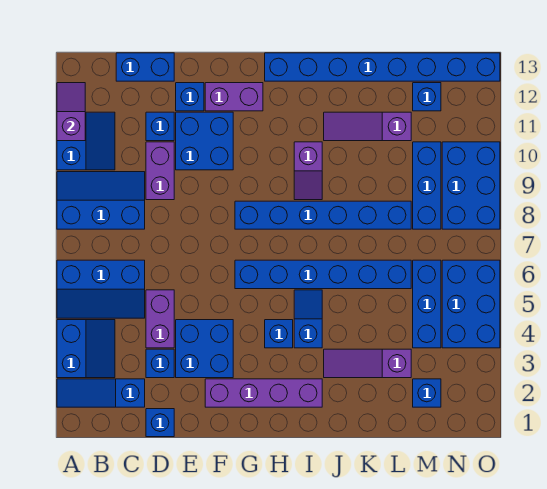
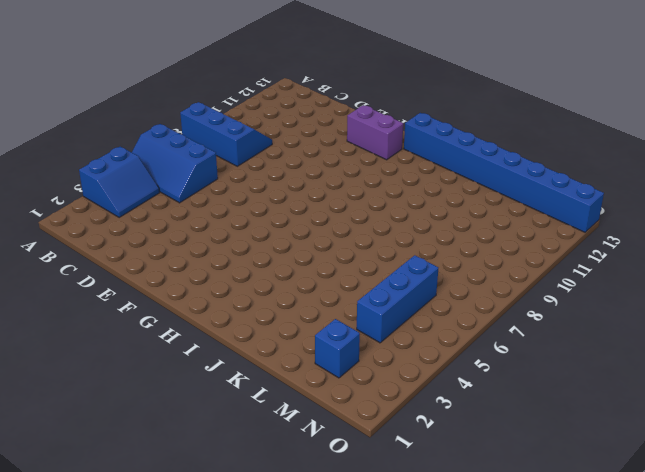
none -> blue slope A2:C2 level 1 top C
none -> blue slope A10:B11 level 1 top A
none -> blue brick C13:D13 level 1
none -> blue brick D1 level 1

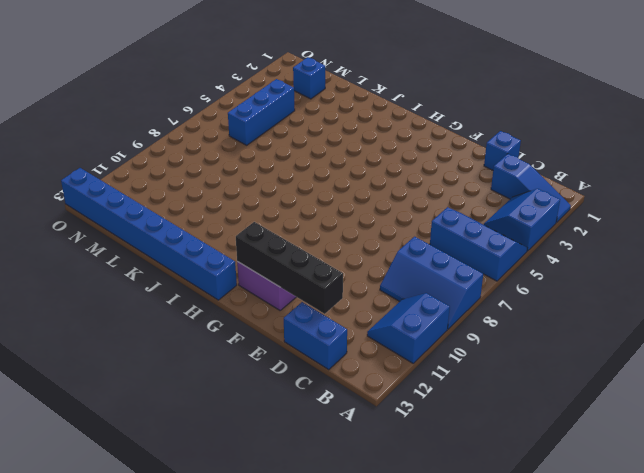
black brick D12:G12 level 2 -> none
none -> blue brick D3 level 1
none -> purple brick D4:D5 level 1
none -> purple brick D9:D10 level 1
none -> blue brick D11 level 1

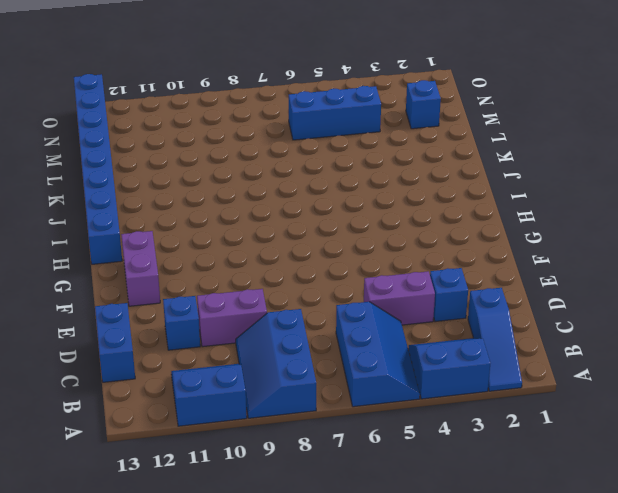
none -> blue brick D1 level 1
none -> blue brick E3:F4 level 1
none -> blue brick E10:F11 level 1
none -> blue brick E12 level 1

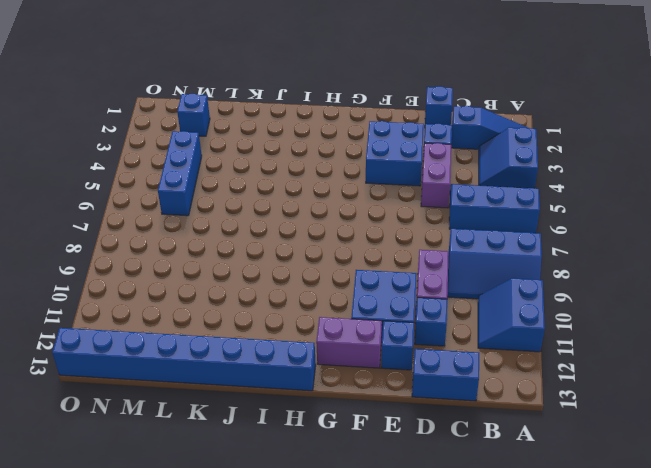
none -> purple brick F2:I2 level 1
none -> blue brick G6:L6 level 1
none -> blue brick G8:L8 level 1
none -> blue brick H4 level 1

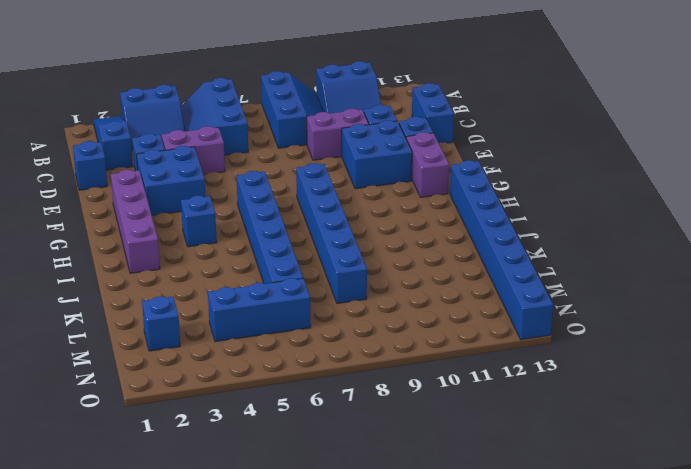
none -> blue slope I4:I5 level 1 top 4
none -> purple slope I9:I10 level 1 top 10
none -> purple slope J3:L3 level 1 top L
none -> purple slope J11:L11 level 1 top L

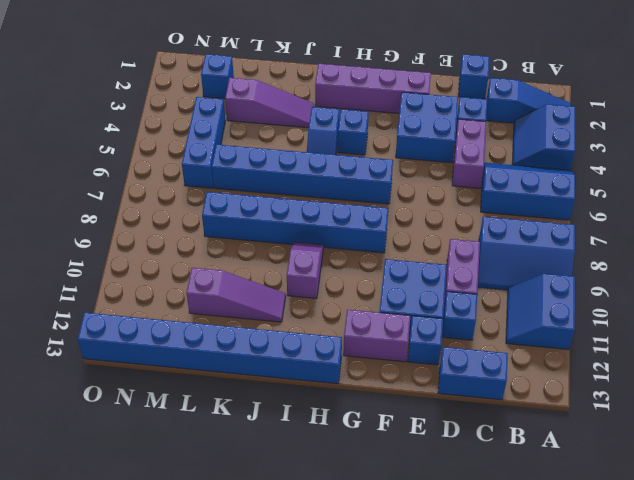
none -> blue brick M8:M10 level 1
none -> blue brick M12 level 1
none -> blue brick N4:O6 level 1
none -> blue brick N8:O10 level 1

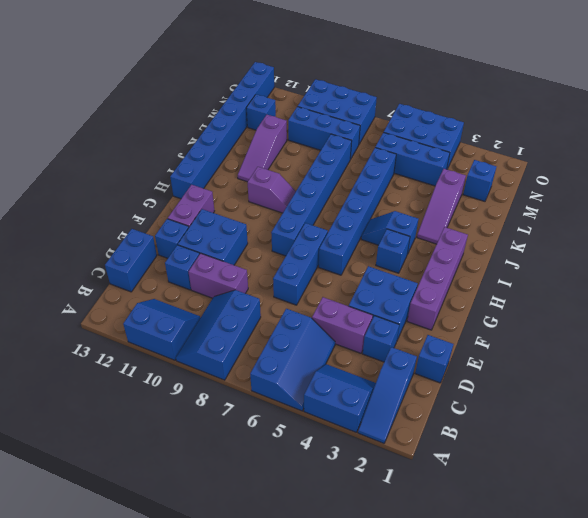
blue brick E7:G7 level 1 -> none
none -> purple slope A11:A12 level 2 top 11

